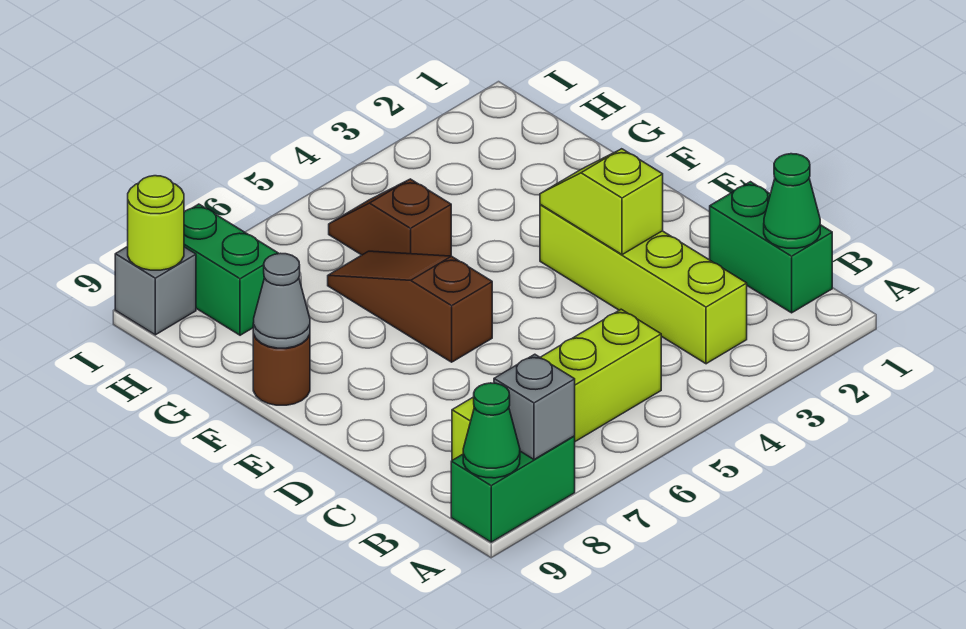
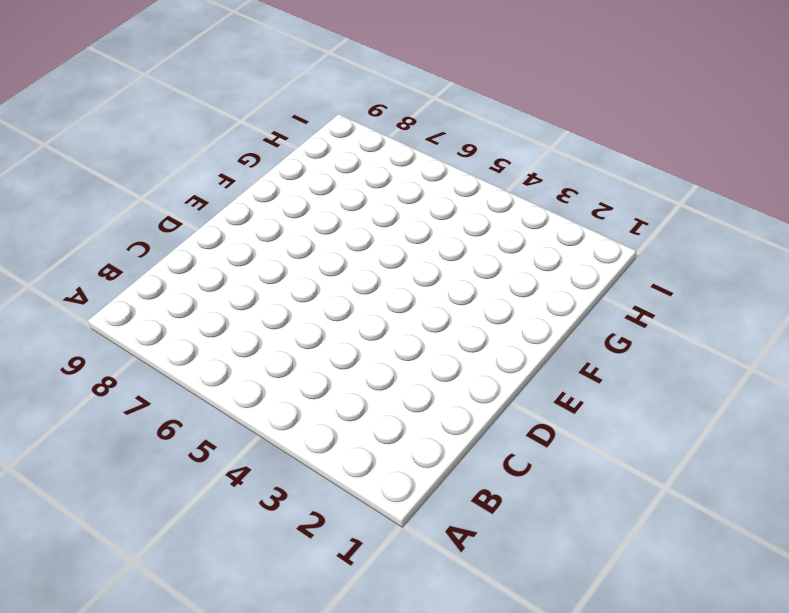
none -> green brick A8:A9 level 1
none -> green brick B1:C1 level 1
none -> lime brick B3:E3 level 1

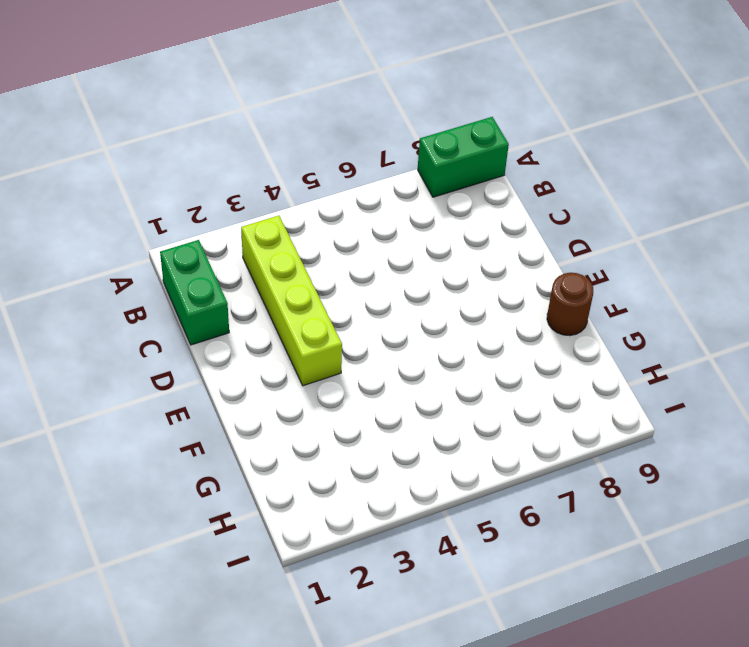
none -> lime brick B5:B8 level 1
none -> brown slope E6:G6 level 1 top E
none -> brown slope G5:H5 level 1 top G

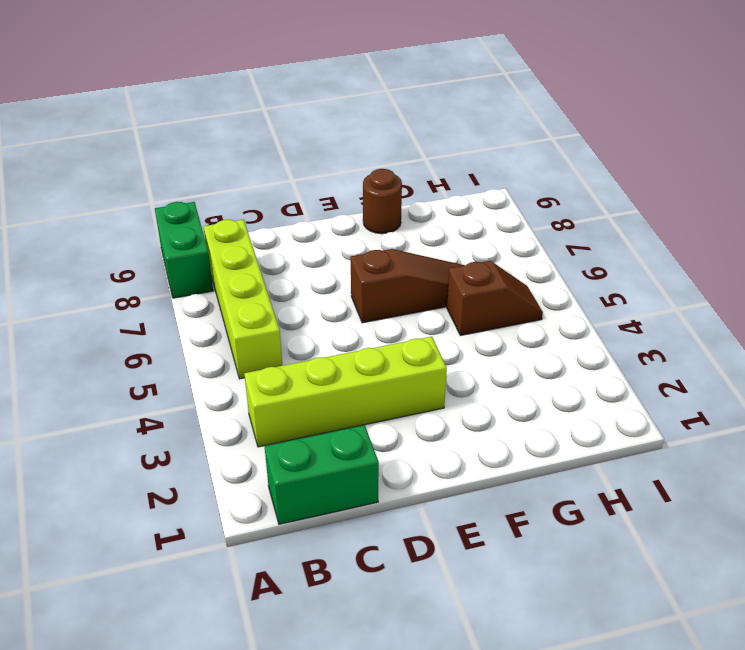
none -> green brick H8:I8 level 1
none -> grey brick I9 level 1
none -> grey brick A8 level 2

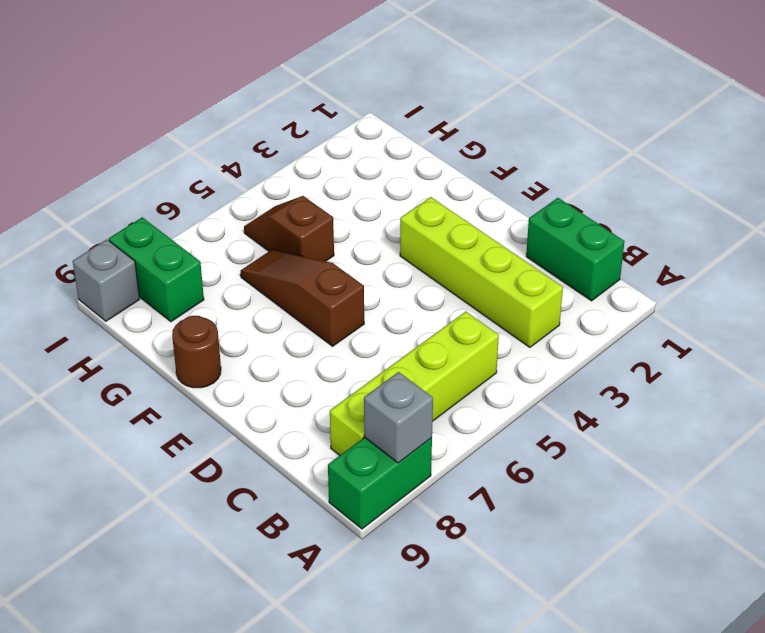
none -> green cone A9 level 2
none -> green cone B1 level 2
none -> lime slope D3:E3 level 2 top D

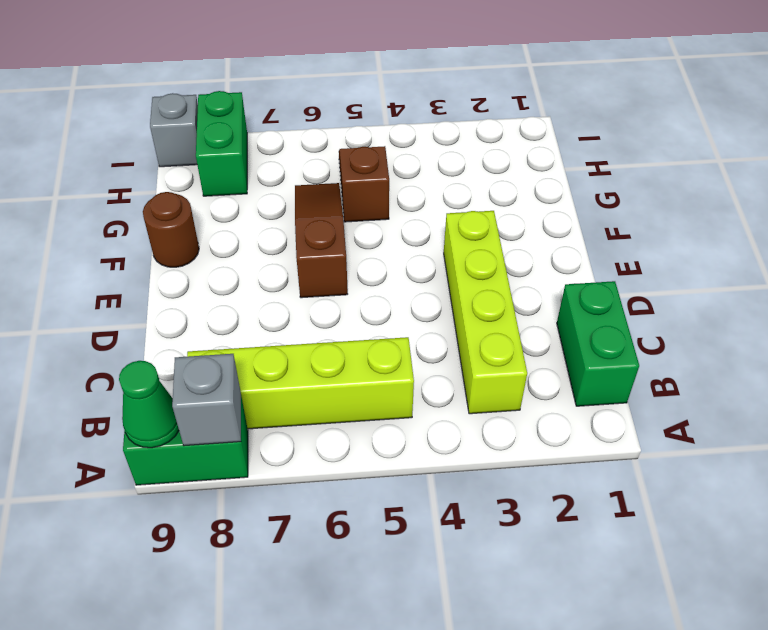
none -> green cone B1 level 2
none -> lime slope D3:E3 level 2 top D
none -> grey cone F9 level 2

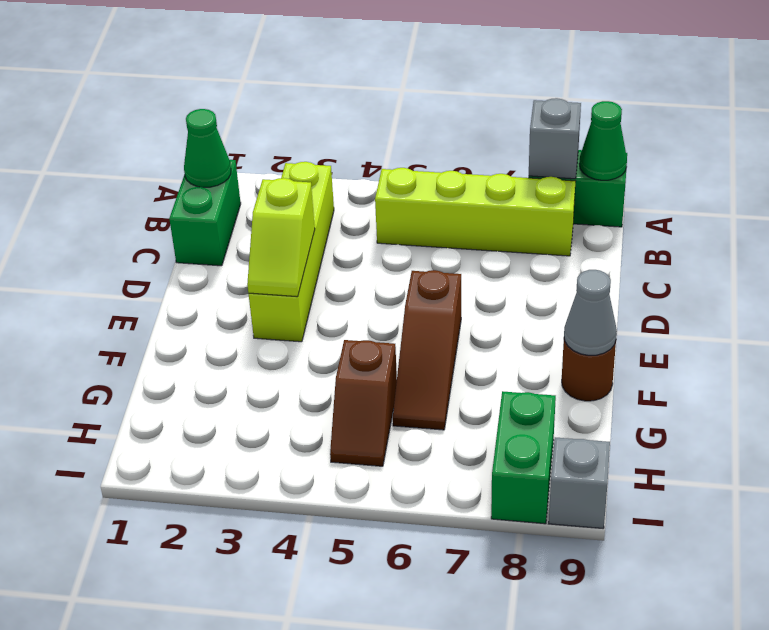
none -> lime round brick I9 level 2

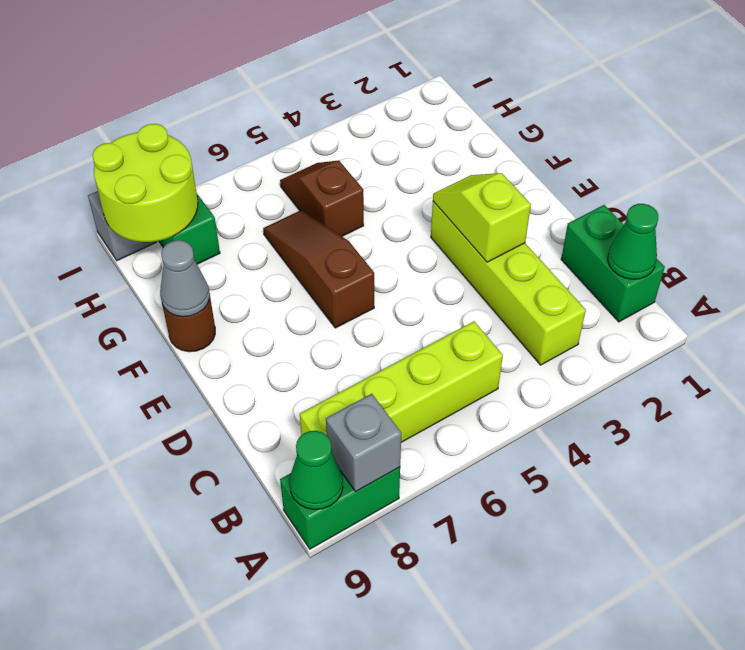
lime round brick H8:I9 level 2 -> lime round brick I9 level 2

